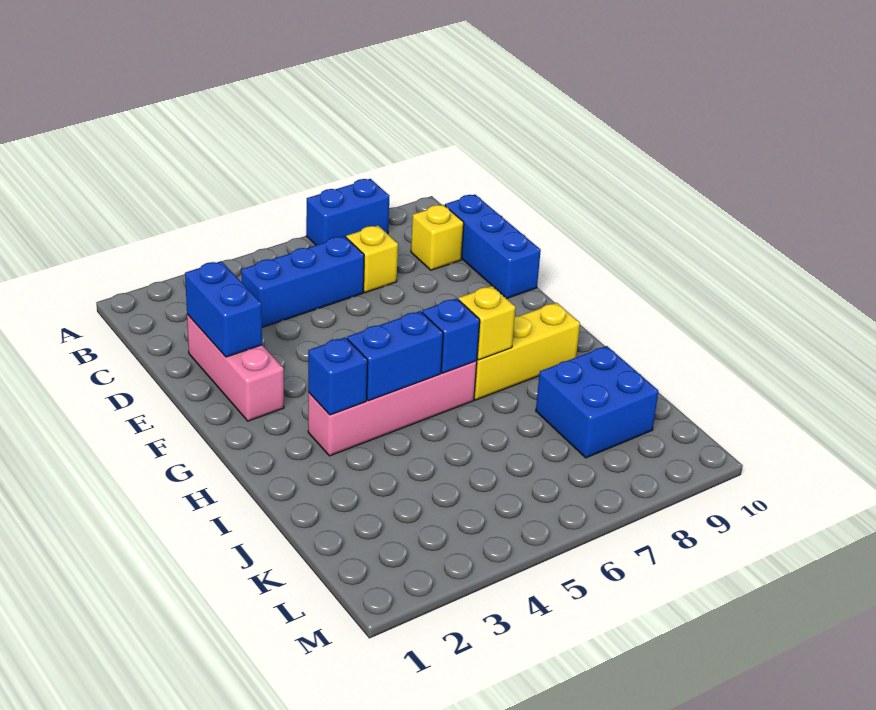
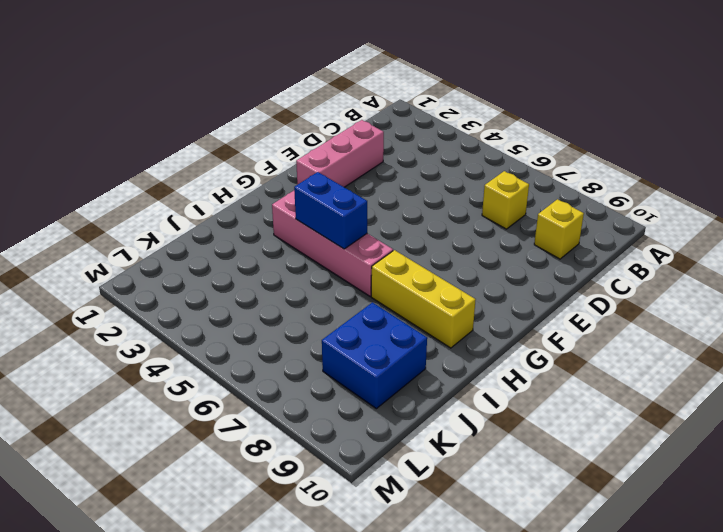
none -> blue brick A7:A8 level 1
none -> blue brick C4:C6 level 1
none -> blue brick C10:E10 level 1

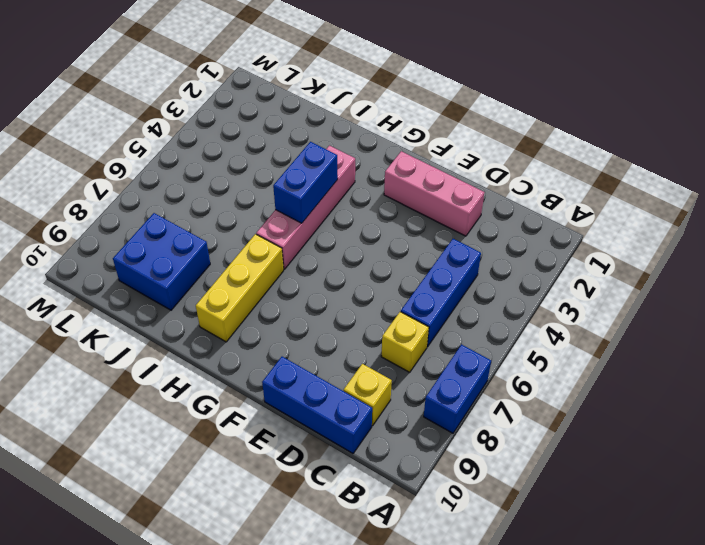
none -> blue brick D2:E2 level 2
none -> blue brick H3 level 2
none -> blue brick H6 level 2

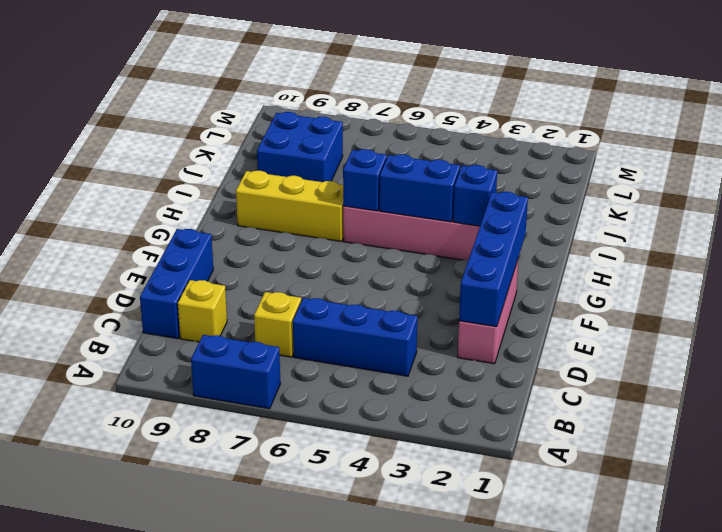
blue brick D2:G2 level 2 -> blue brick D2:E2 level 2
none -> yellow brick H7 level 2

